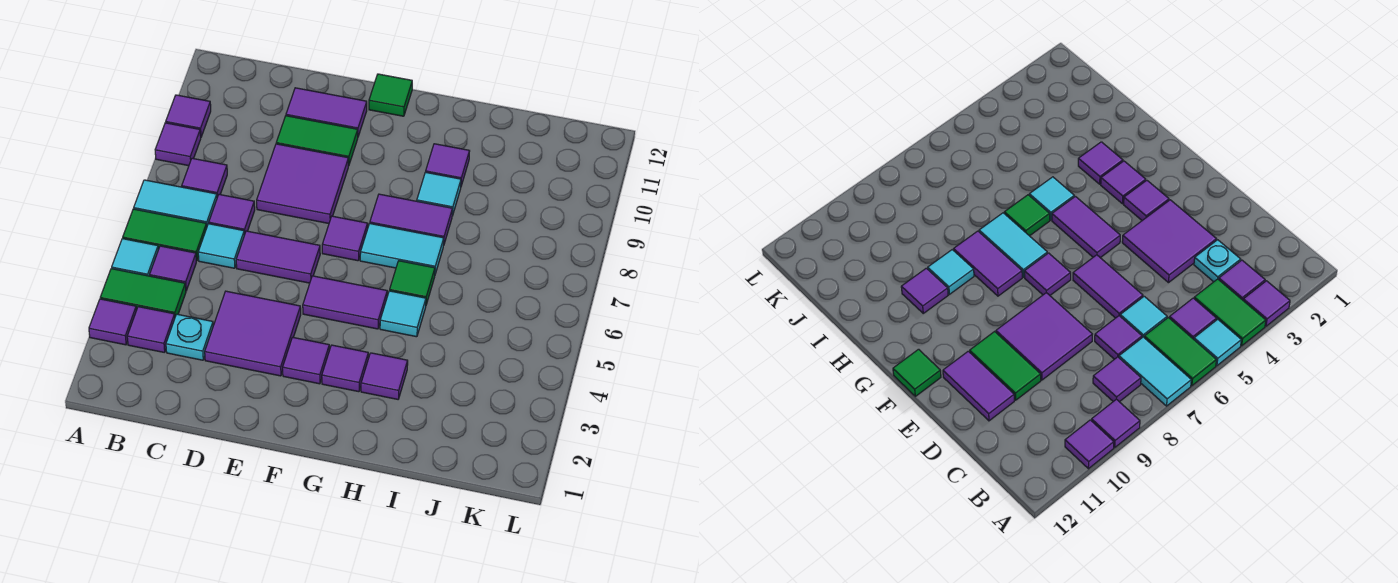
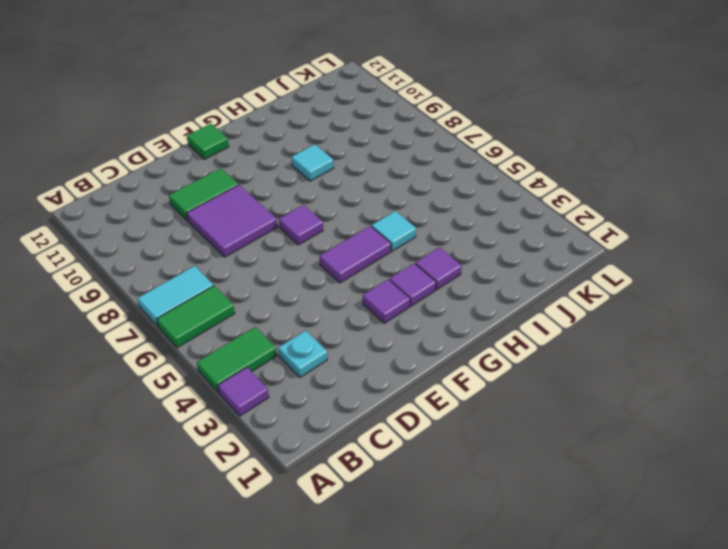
none -> cyan tile A5 level 1
none -> purple tile A9 level 1
none -> purple tile A10 level 1
none -> purple tile B3 level 1

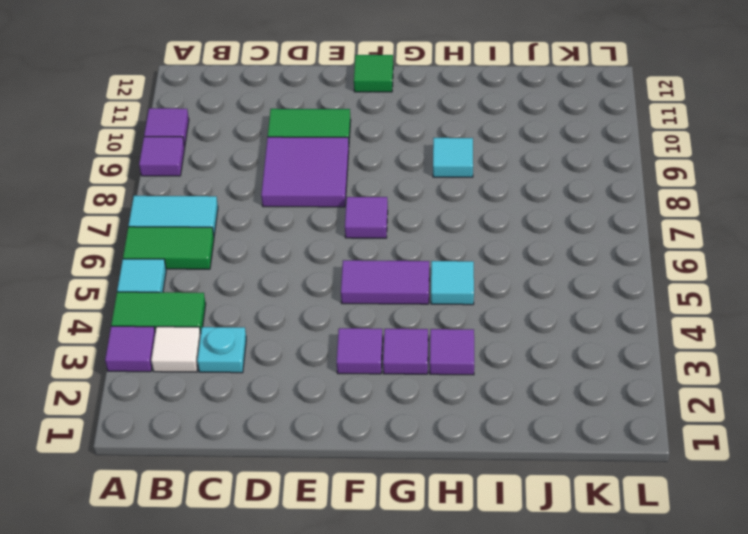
white tile B3 level 1 -> purple tile B3 level 1
none -> purple tile B5 level 1
none -> purple tile B8 level 1
none -> cyan tile C6 level 1
none -> purple tile C7 level 1

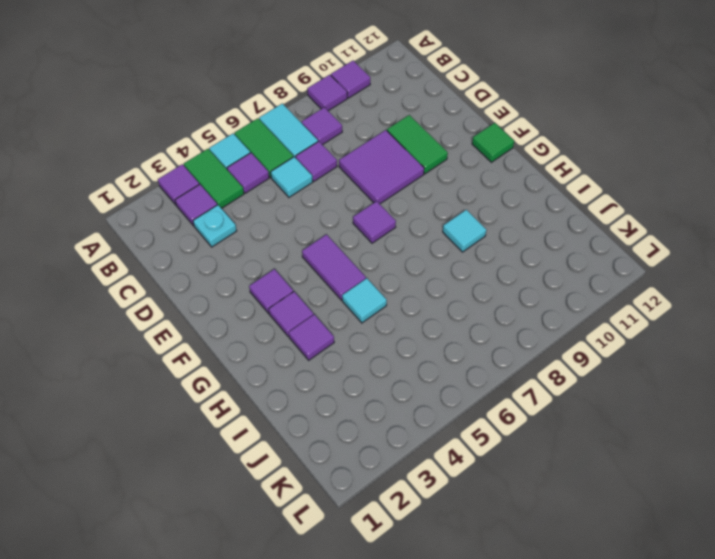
none -> purple tile D3:E4 level 1
none -> purple tile D6:E6 level 1
none -> purple tile D11:E11 level 1
none -> cyan tile G7:H7 level 1

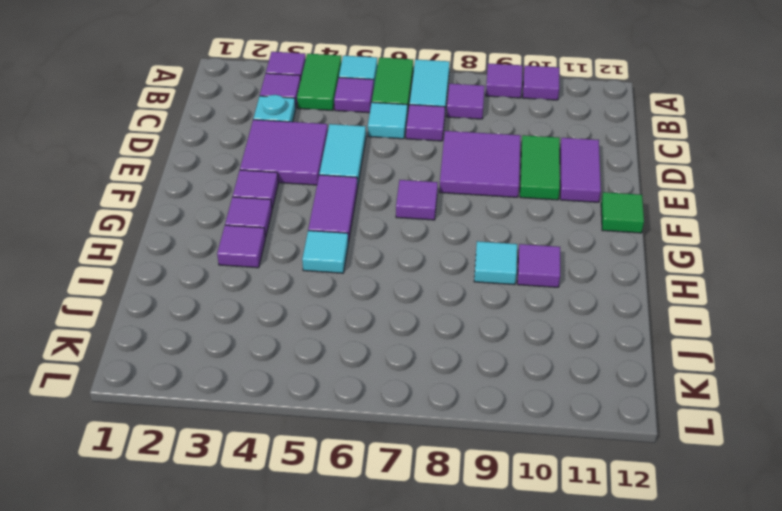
cyan tile D5:E5 level 1 -> cyan tile G7:H7 level 1
none -> purple tile D6:E6 level 1
none -> purple tile G8:H8 level 1
none -> green tile H6 level 1

